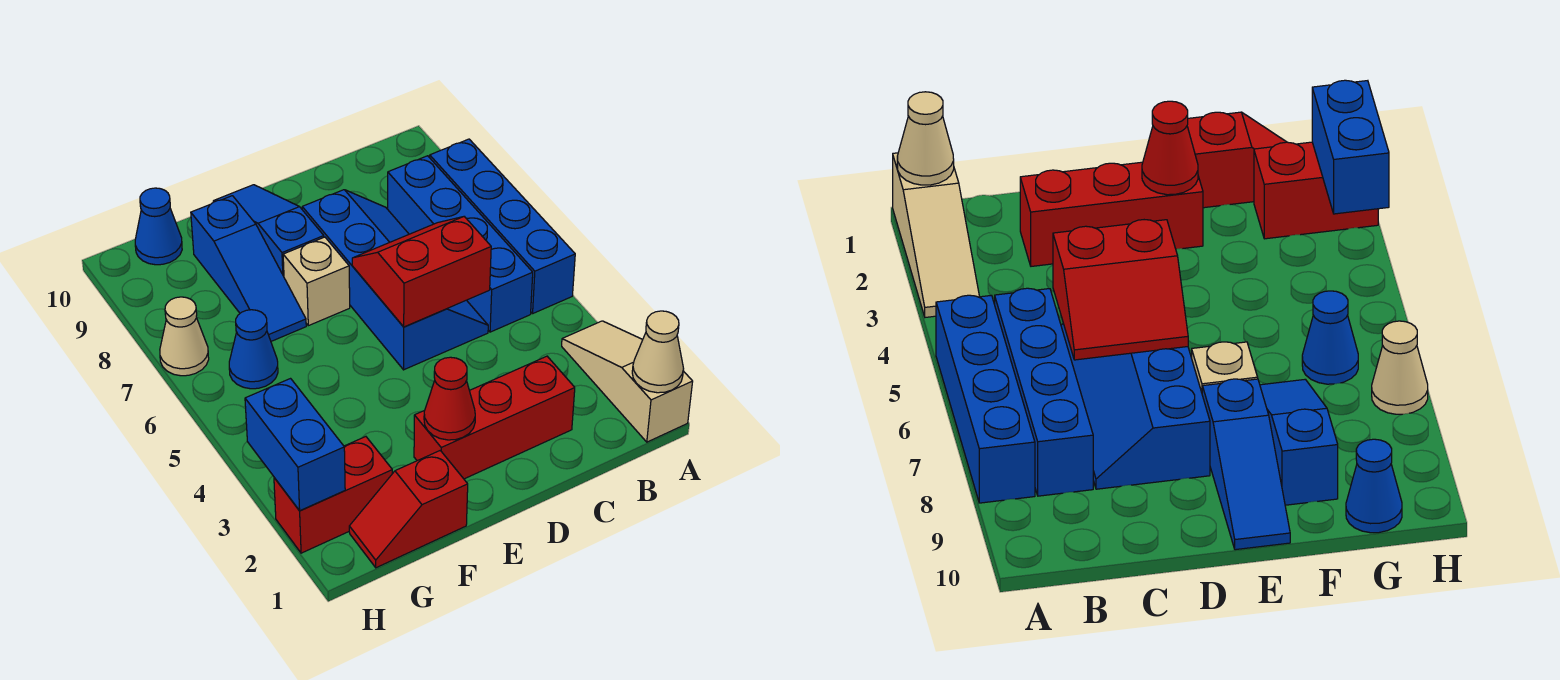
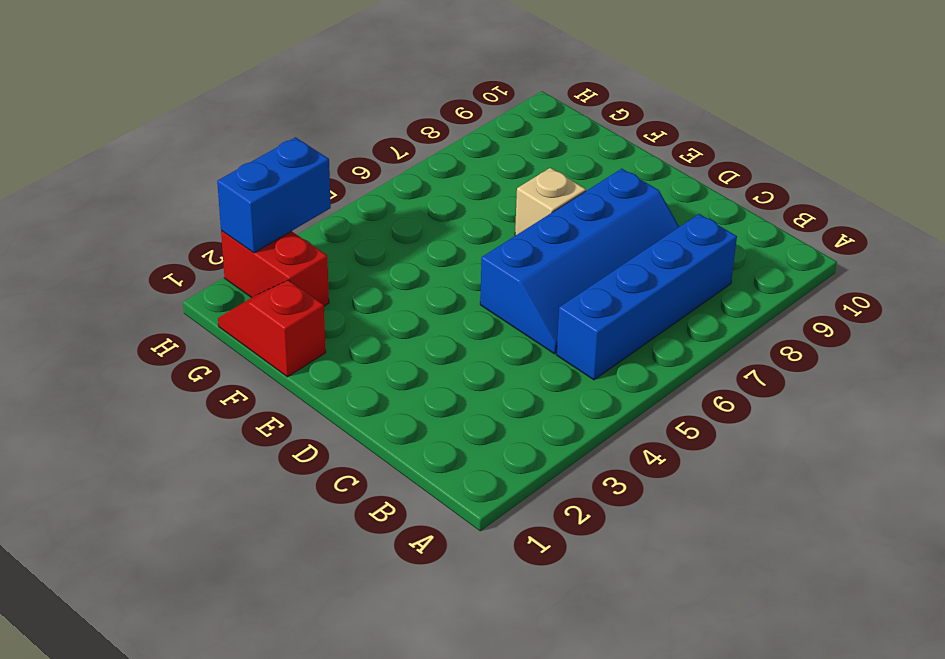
none -> tan slope A1:A3 level 1 top 1
none -> blue brick A5:A8 level 1
none -> red brick C2:E2 level 1

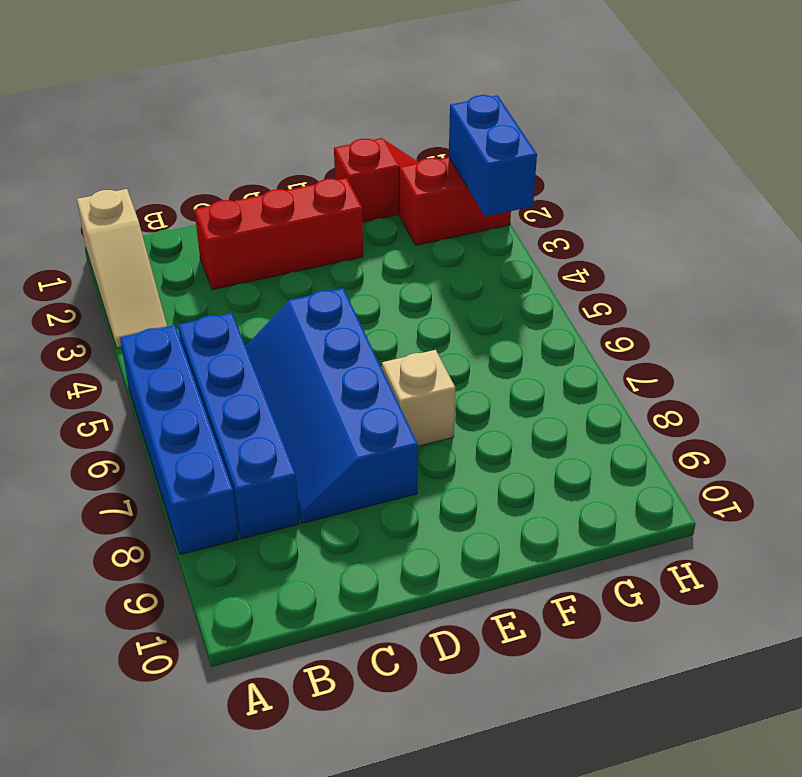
none -> blue slope E8:E10 level 1 top 8
none -> blue slope F7:F9 level 1 top 9
none -> blue cone G6 level 1

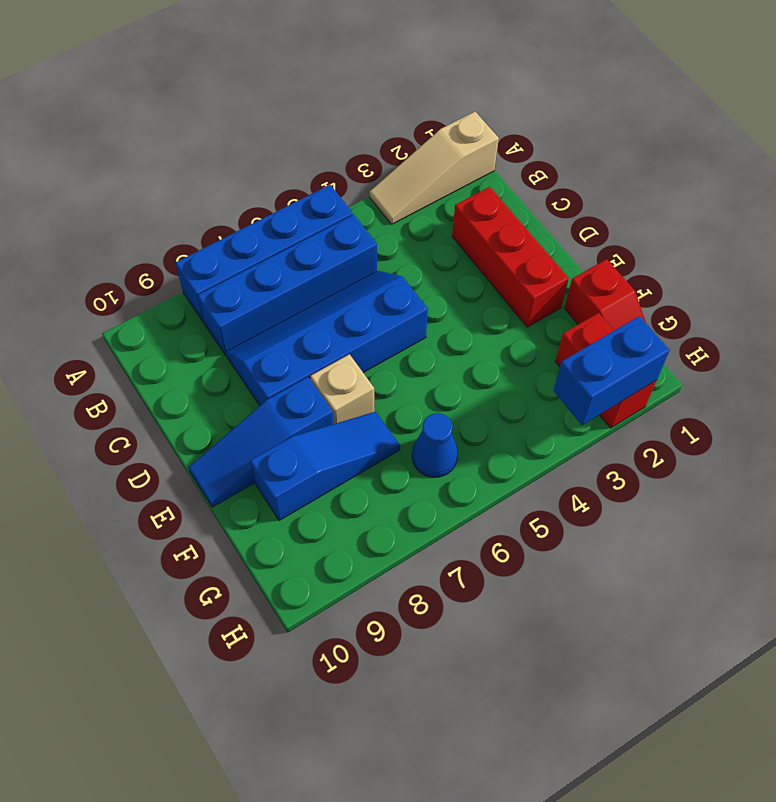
none -> blue cone G10 level 1
none -> tan cone H7 level 1
none -> tan cone A1 level 2

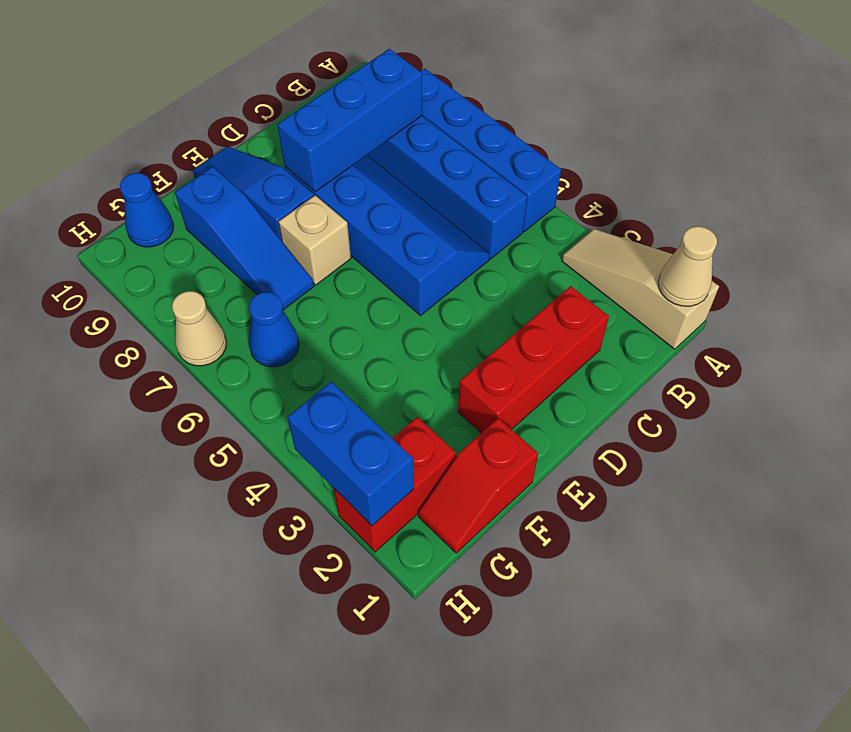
blue brick B8:D8 level 2 -> none
none -> red slope C5:D6 level 2 top 5
none -> red cone E2 level 2

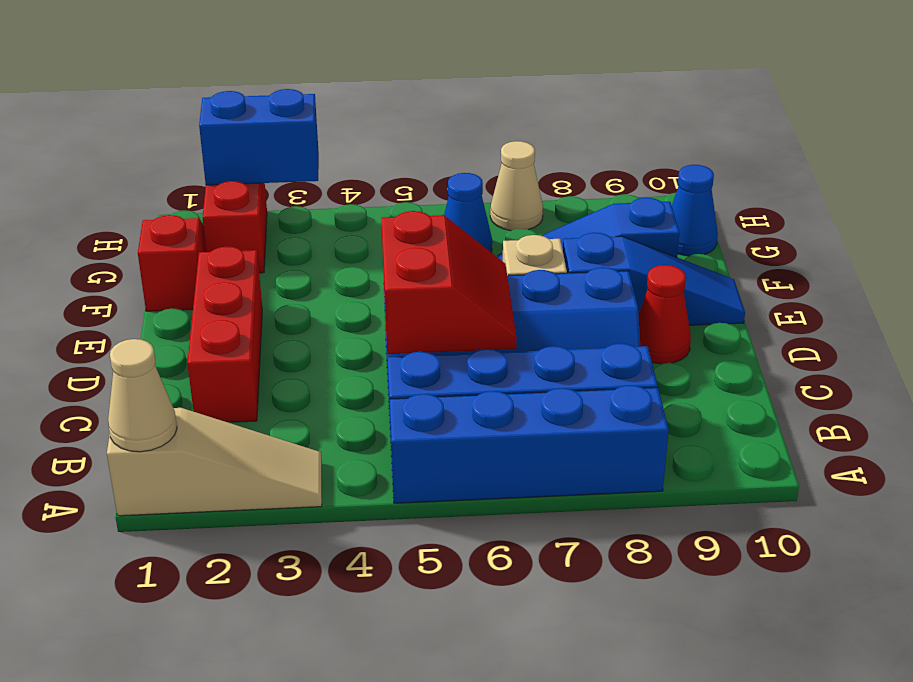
red cone D9 level 1 -> red cone E2 level 2

